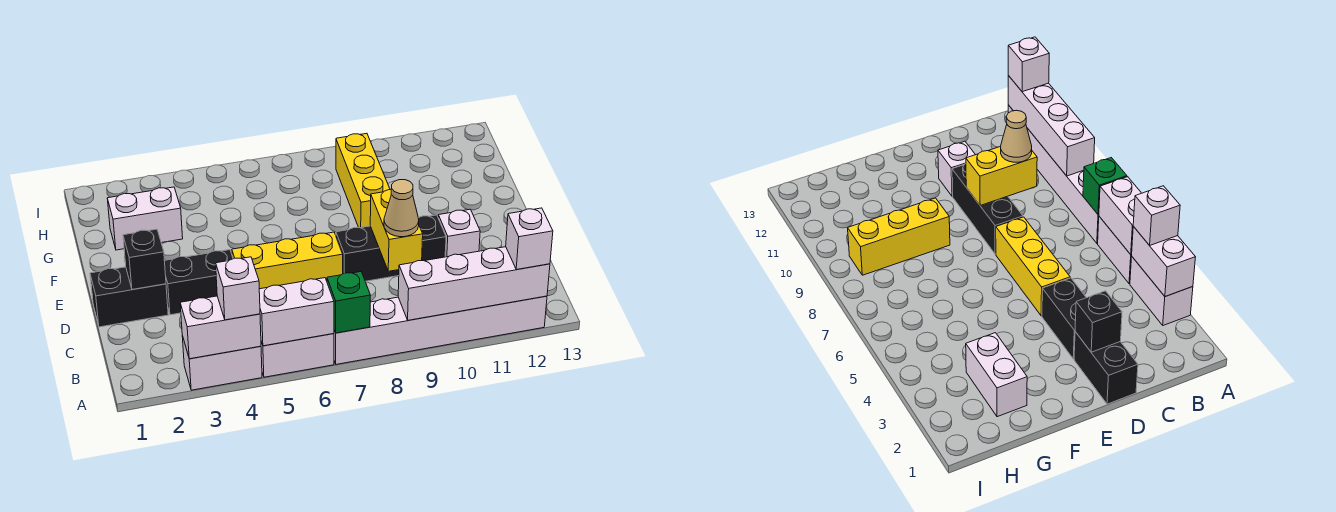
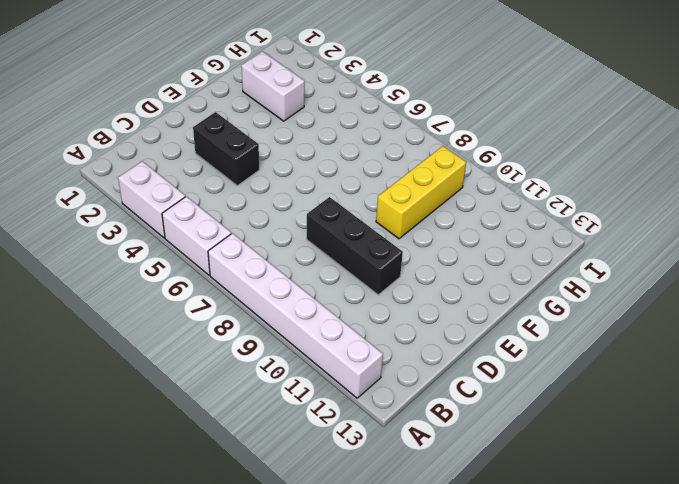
none -> black brick D1:D2 level 1
none -> yellow brick D5:D7 level 1
none -> white brick D11 level 1

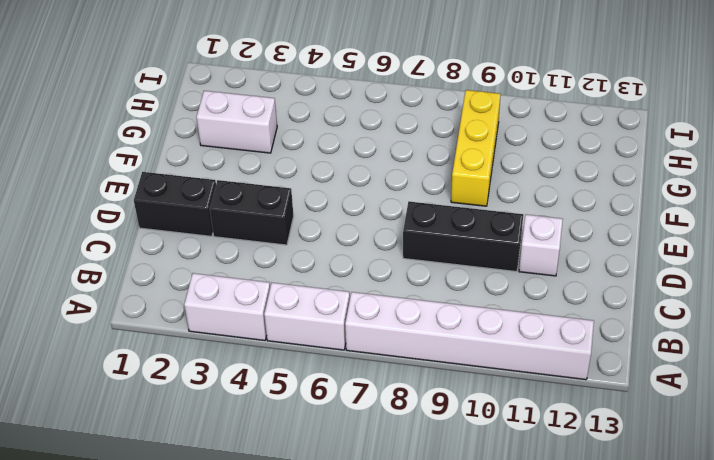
none -> yellow brick D5:D7 level 1
none -> white brick A3:A4 level 2
none -> white brick A5:A6 level 2

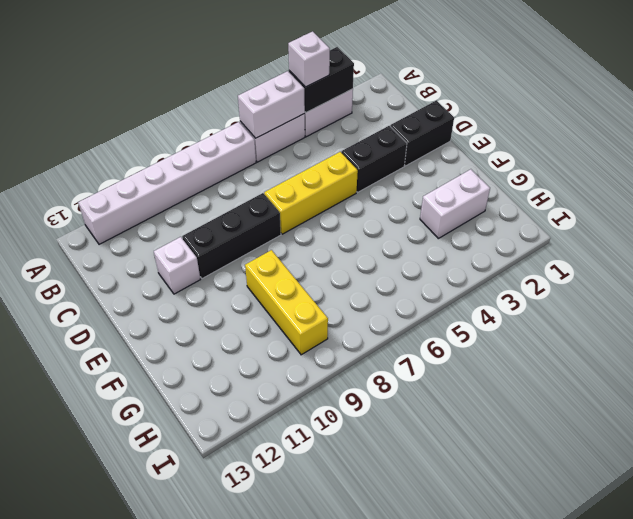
black brick A3:A4 level 2 -> white brick A3:A4 level 2
none -> green brick A7 level 2
none -> white brick A9:A12 level 2
none -> yellow brick C9:D9 level 2

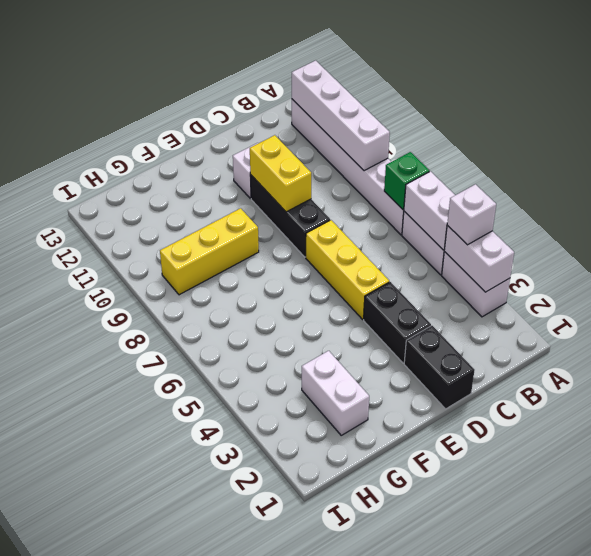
yellow brick D9:D10 level 2 -> yellow brick C9:D9 level 2
none -> black brick D2 level 2
none -> white brick A12 level 3
none -> tan cone C9 level 3

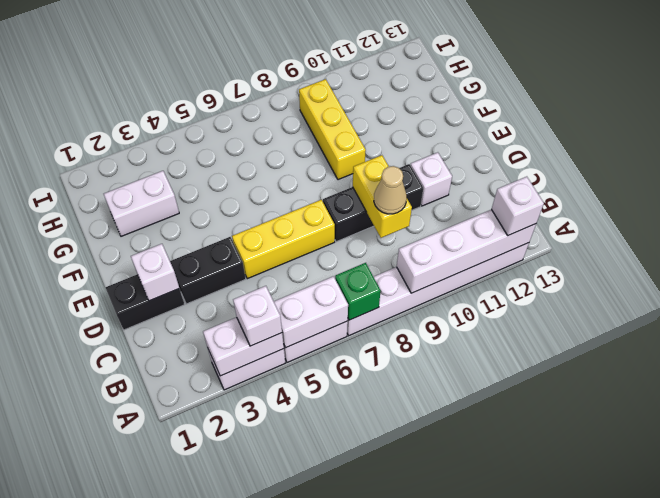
white brick D2 level 2 -> black brick D2 level 2

